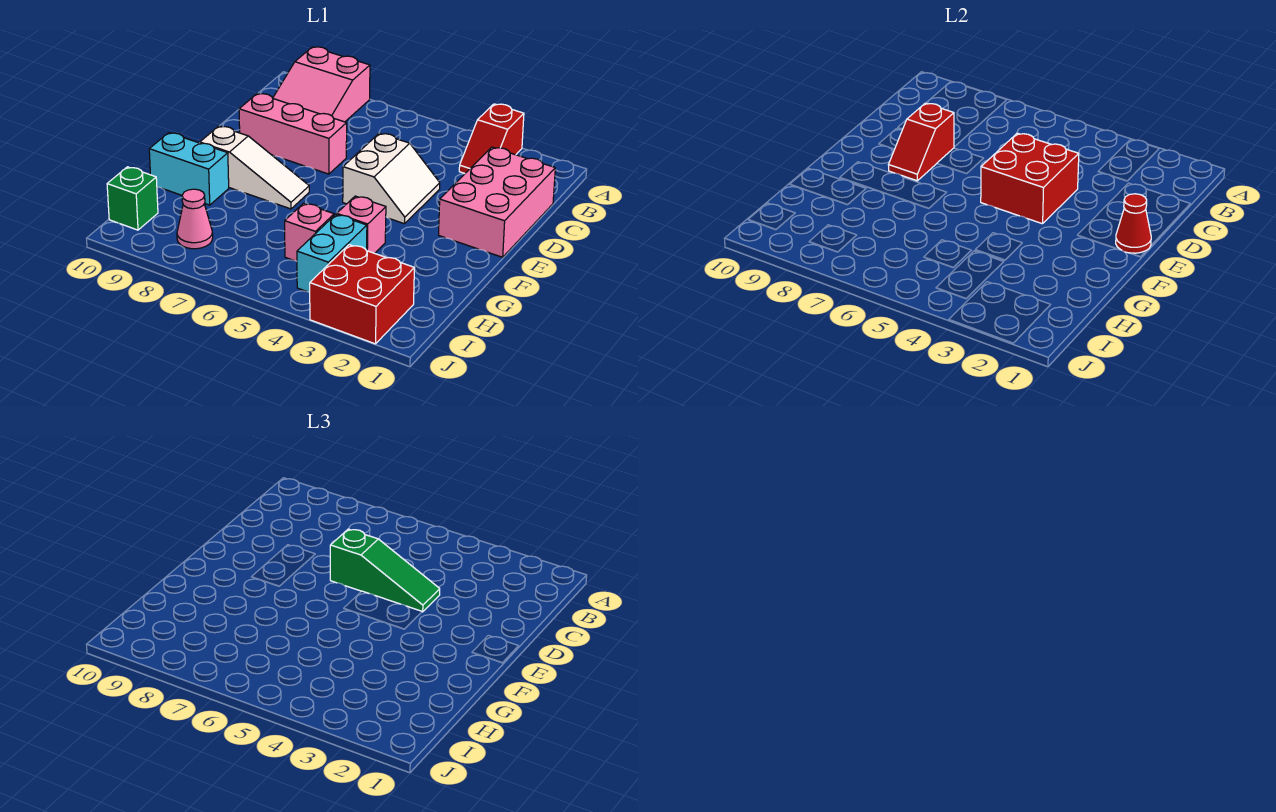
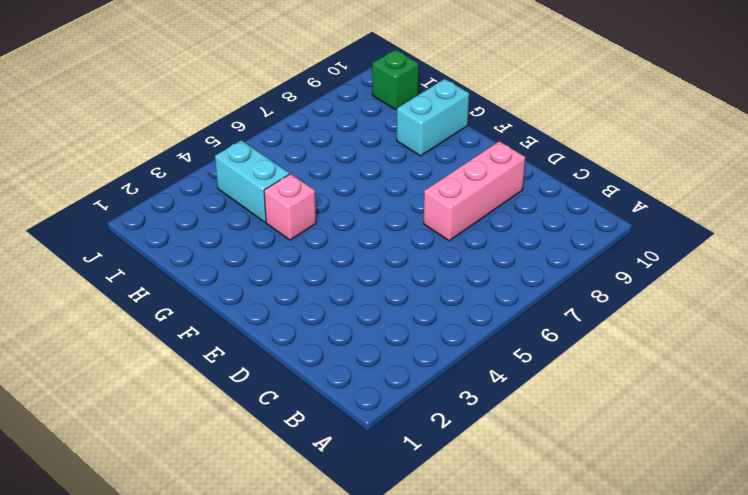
none -> red slope A3:B3 level 1 top A
none -> pink slope A8:C9 level 1 top A
none -> pink brick C1:E2 level 1

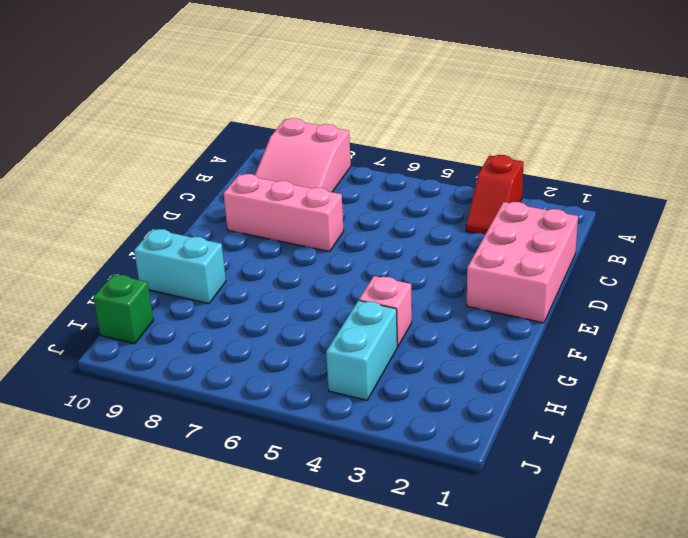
none -> white slope D4:E5 level 1 top 5
none -> white slope F7:F9 level 1 top 9
none -> pink brick H5 level 1

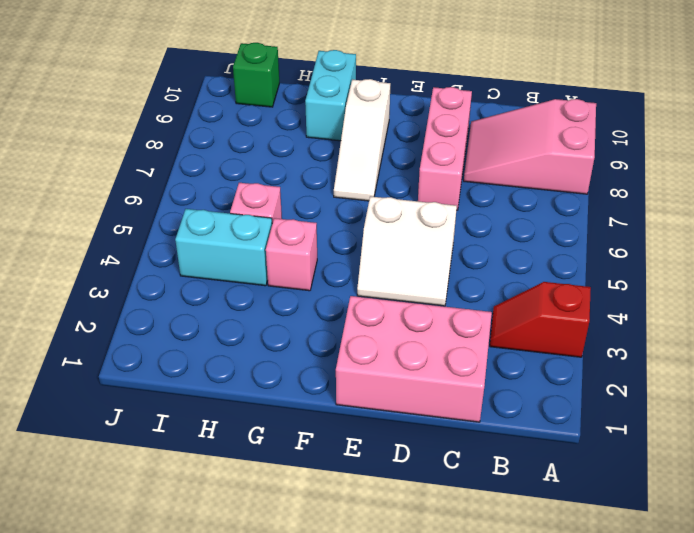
none -> red brick I2:J3 level 1
none -> pink cone I8 level 1
none -> red brick D4:E5 level 2

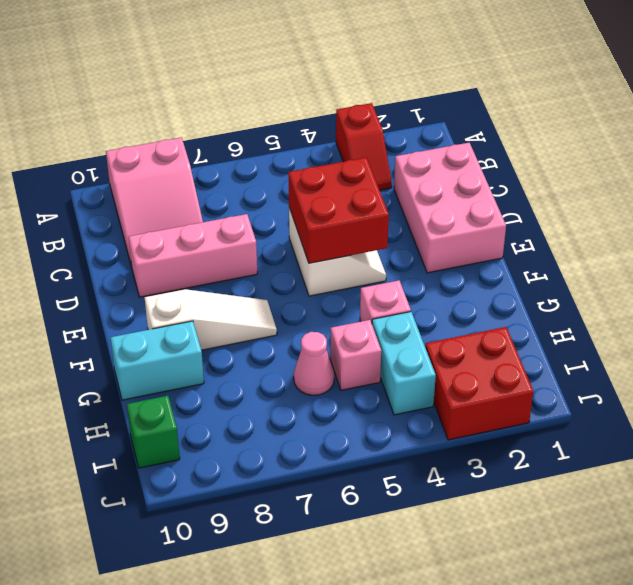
pink cone H6 level 1 -> pink cone I8 level 1
none -> red slope D8:E8 level 2 top D
none -> red cone E1 level 2
none -> green slope D4:D6 level 3 top 6

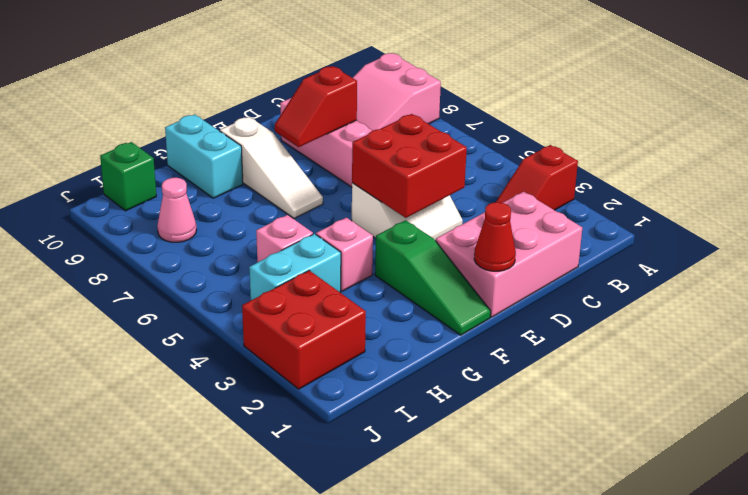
green slope F1:F3 level 1 top 3 -> green slope D4:D6 level 3 top 6

